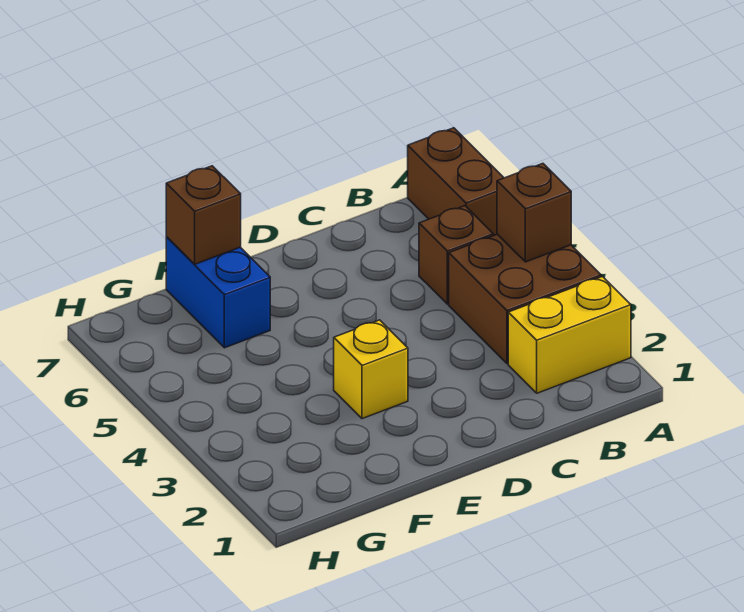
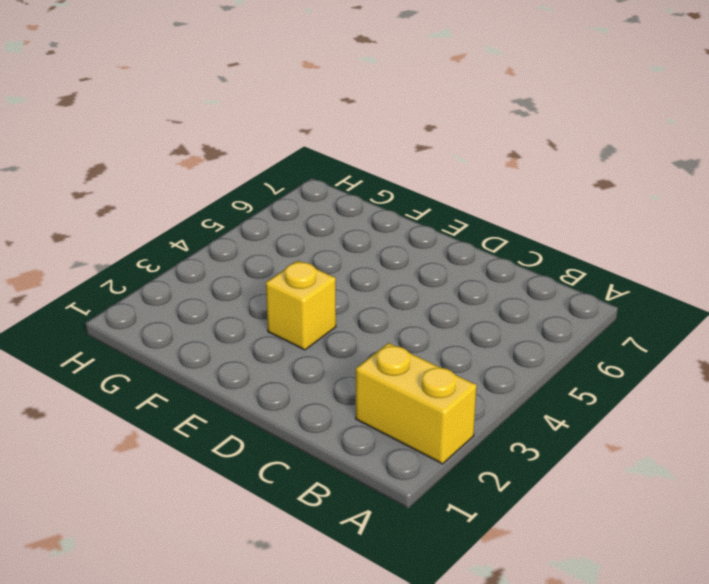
none -> brown brick A3:B4 level 1
none -> brown brick A6:A7 level 1

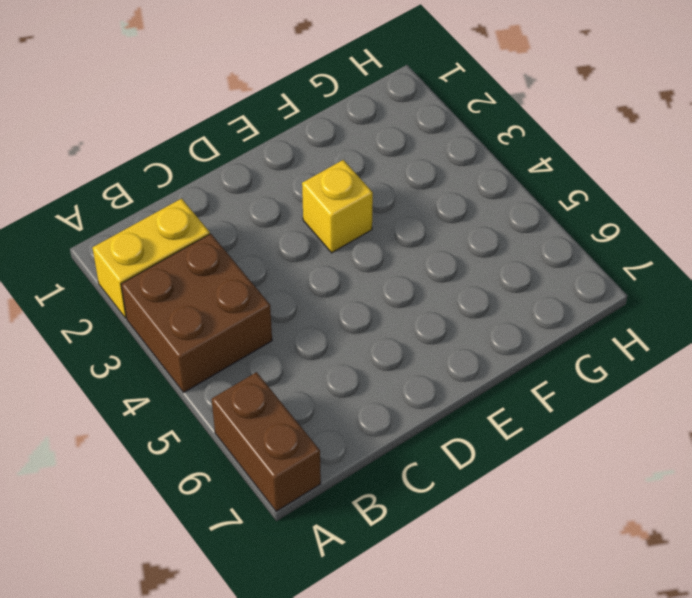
none -> brown brick B5 level 1
none -> blue brick F6:F7 level 1

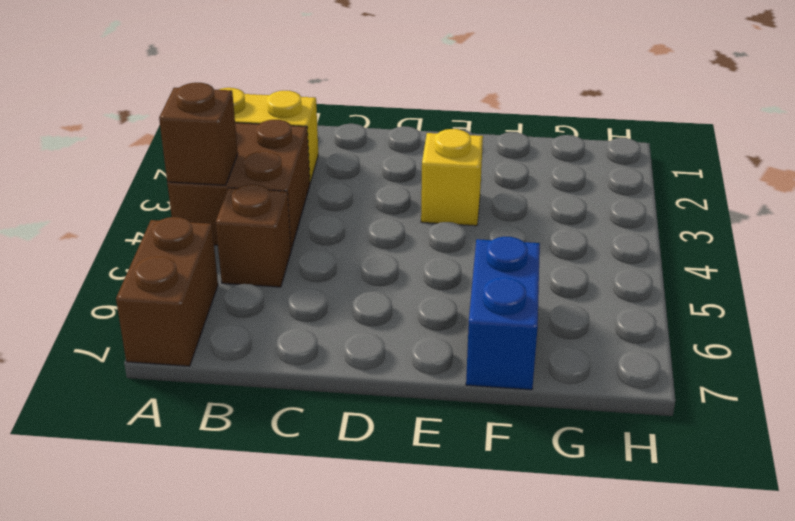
none -> brown brick F7 level 2

